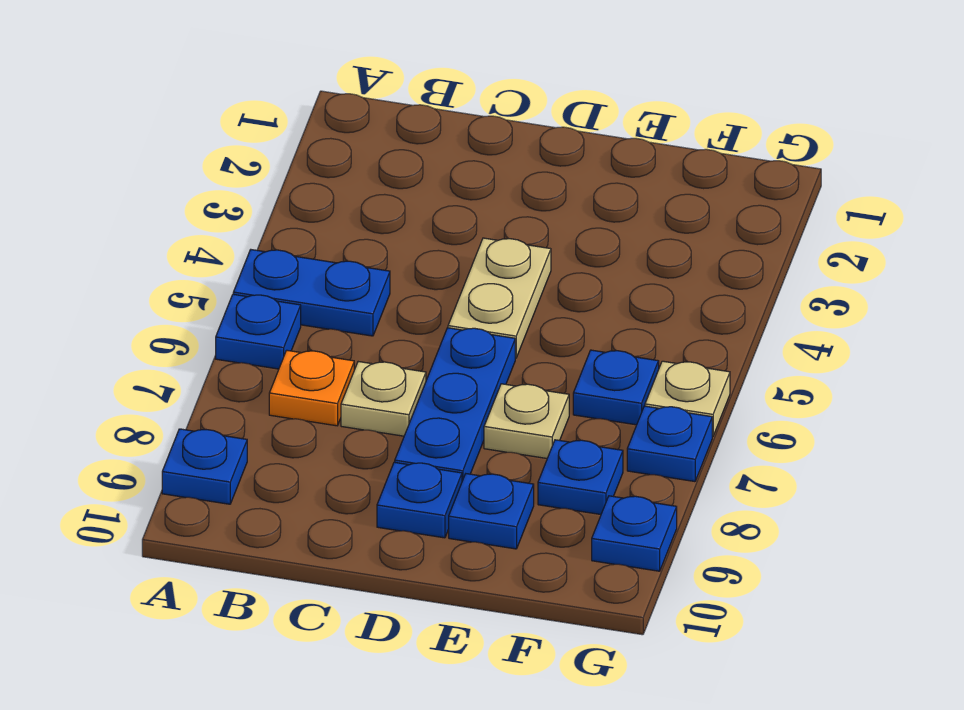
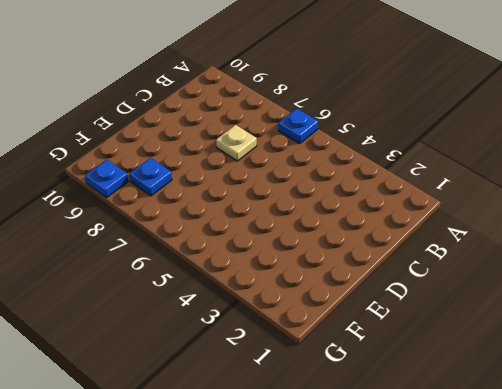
none -> blue plate A5:B5 level 1
none -> blue plate A9 level 1
none -> orange plate B7 level 1

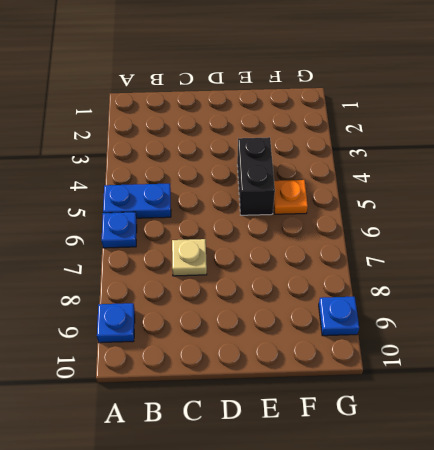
black brick E4:E5 level 1 -> none
orange plate F5 level 1 -> orange plate B7 level 1
none -> tan plate D4:D5 level 1
none -> blue plate D6:D8 level 1
none -> blue plate D9 level 1

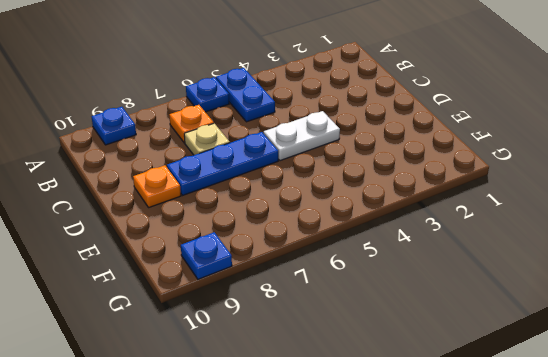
white plate D4:D5 level 1 -> tan plate D4:D5 level 1
orange plate D9 level 1 -> blue plate D9 level 1
none -> tan plate E7 level 1
none -> blue plate E9 level 1
none -> blue plate F6 level 1

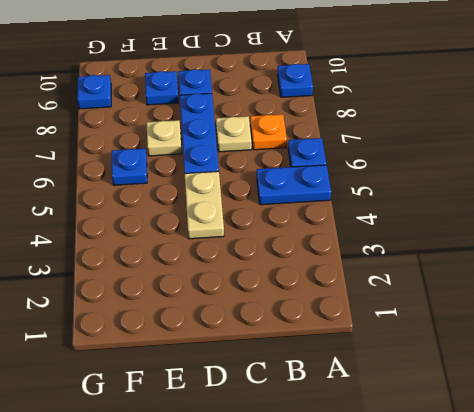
none -> blue plate F8 level 1
none -> tan plate G6 level 1
none -> blue plate G7 level 1

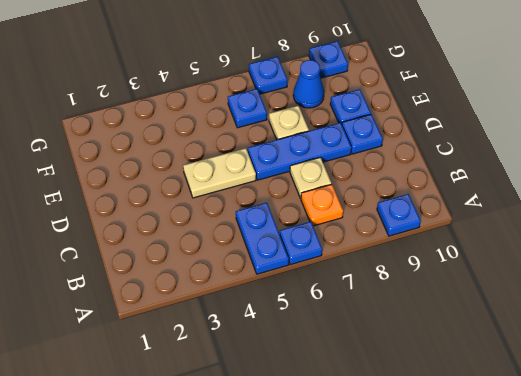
blue cone F8 level 1 -> blue plate F8 level 1
none -> tan plate G6 level 1

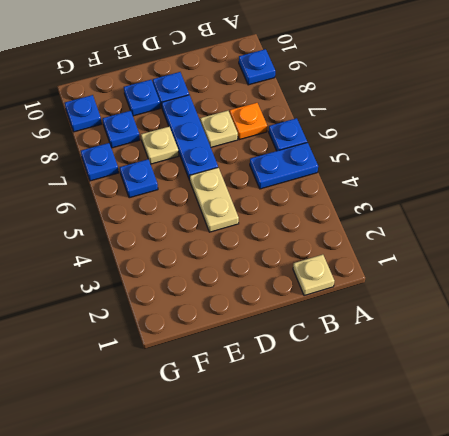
tan plate B1 level 1 -> tan plate G6 level 1

